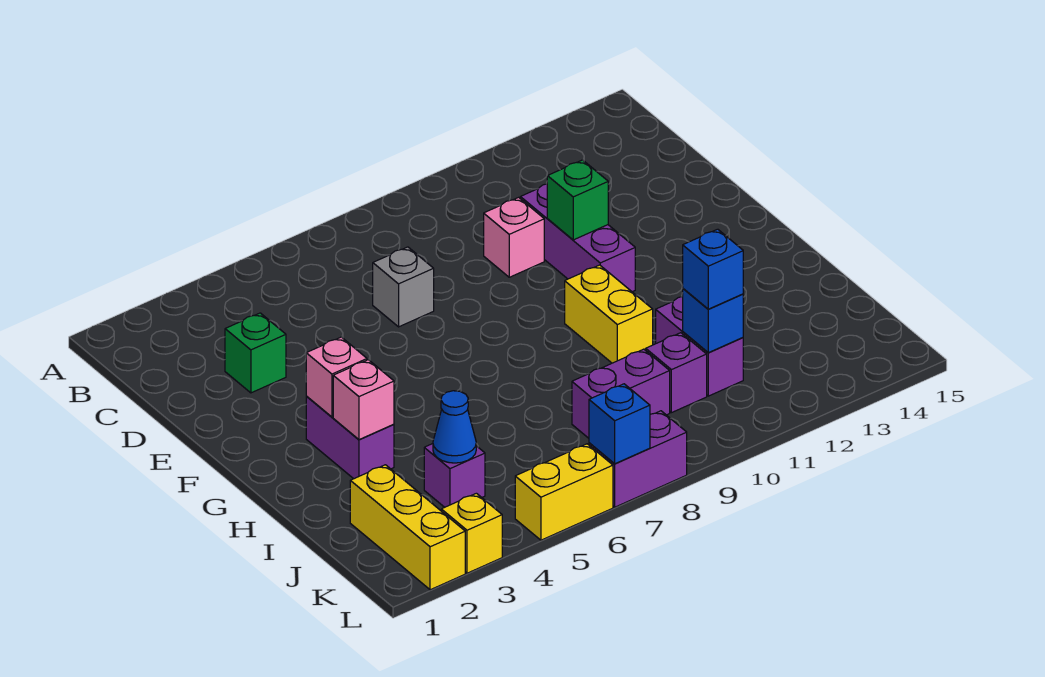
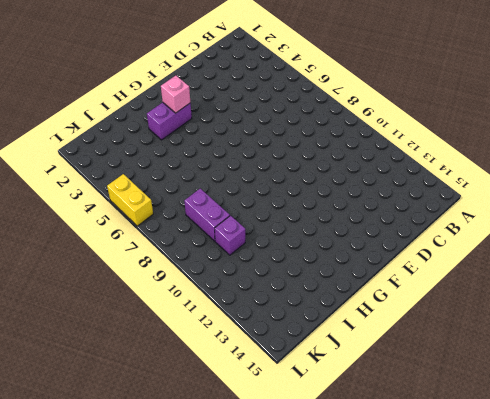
none -> green brick D3 level 1
none -> grey brick D7 level 1
none -> pink brick D10 level 1

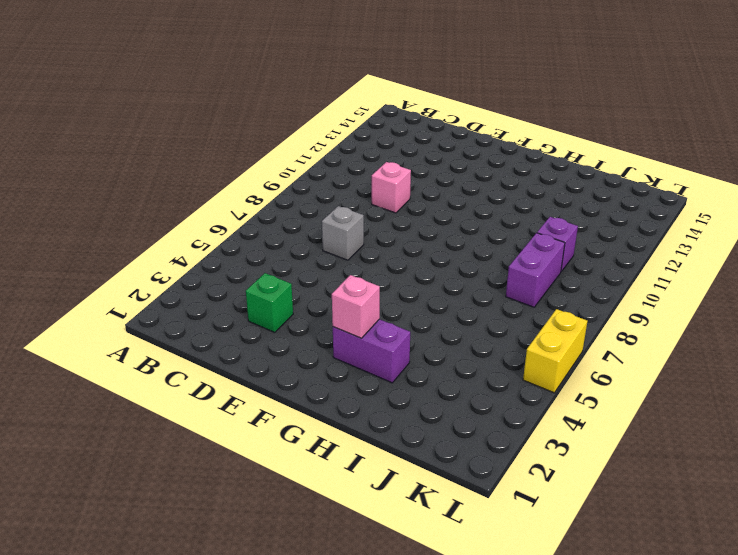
none -> purple brick D11:F11 level 1
none -> yellow brick G10:H10 level 1
none -> purple brick I11:J11 level 1

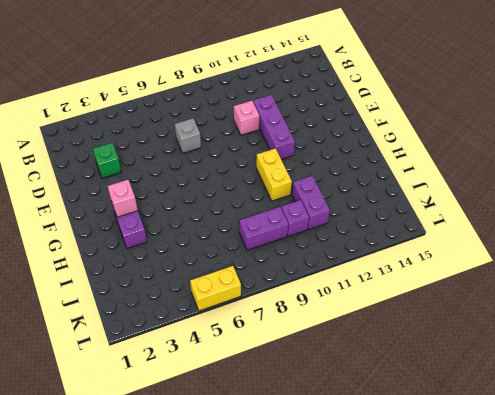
none -> yellow brick J2:L2 level 1
none -> purple brick J4 level 1
none -> yellow brick L3 level 1

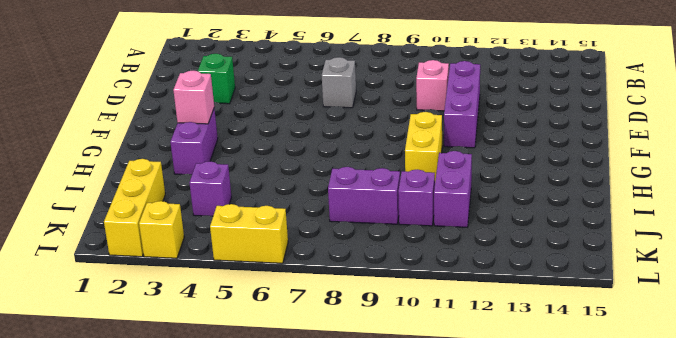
none -> purple brick L7:L8 level 1
none -> green brick E11 level 2
none -> pink brick H3 level 2

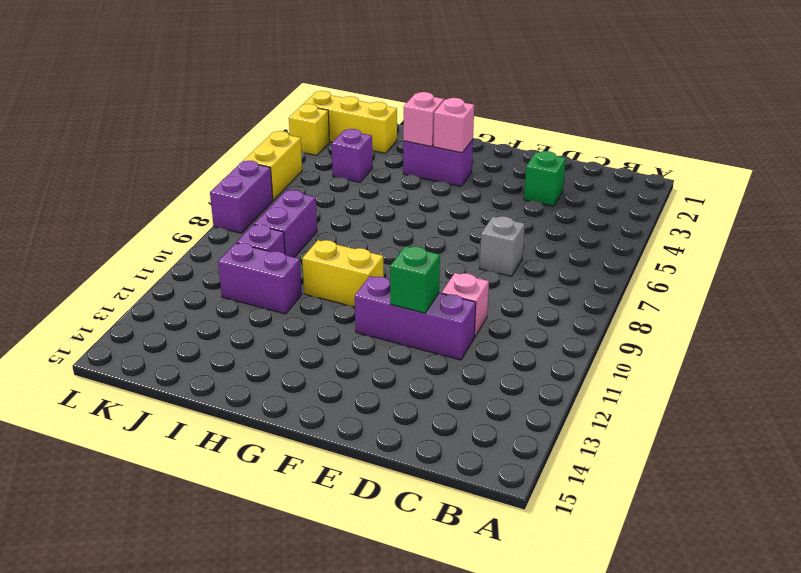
none -> blue cone J4 level 2
none -> blue brick J11 level 2
none -> blue brick L7 level 2

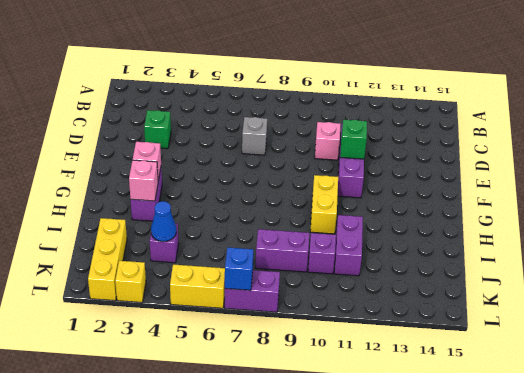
none -> blue brick J11 level 2
none -> blue brick J11 level 3

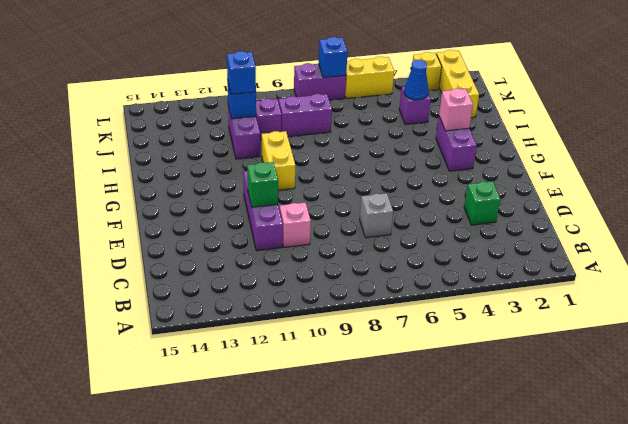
none -> pink brick G3 level 2

